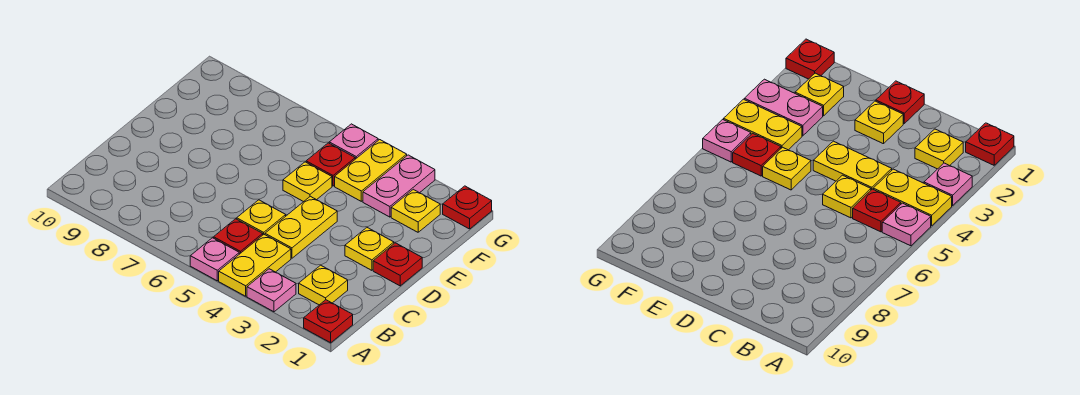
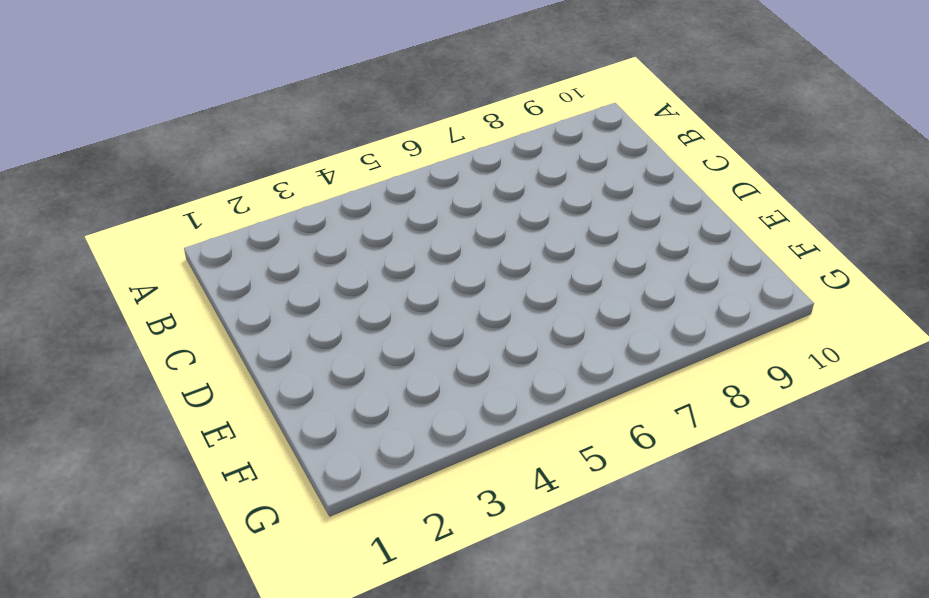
none -> red plate A1 level 1
none -> pink plate A3 level 1
none -> yellow plate A4:B4 level 1

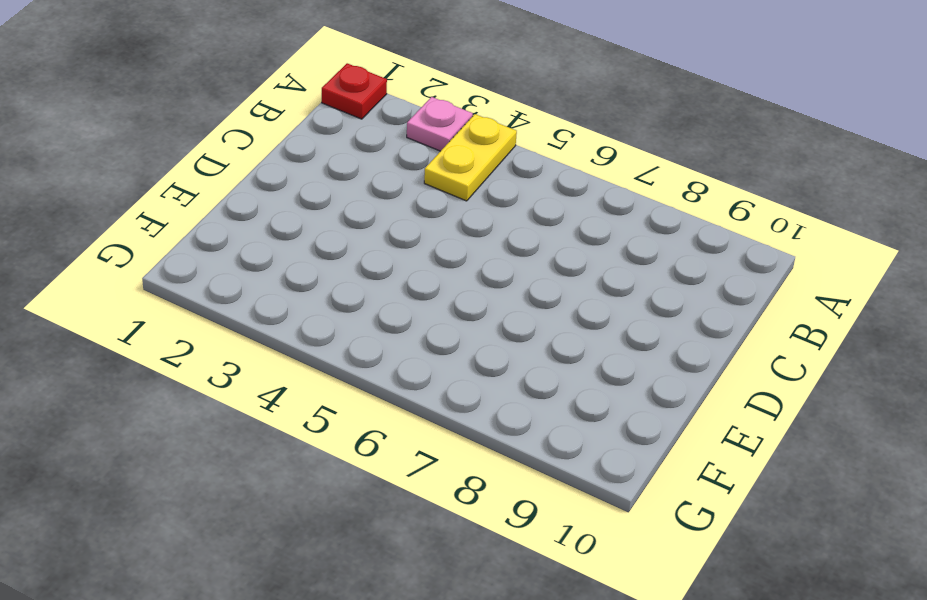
none -> pink plate A5 level 1
none -> yellow plate B2 level 1
none -> red plate B5 level 1

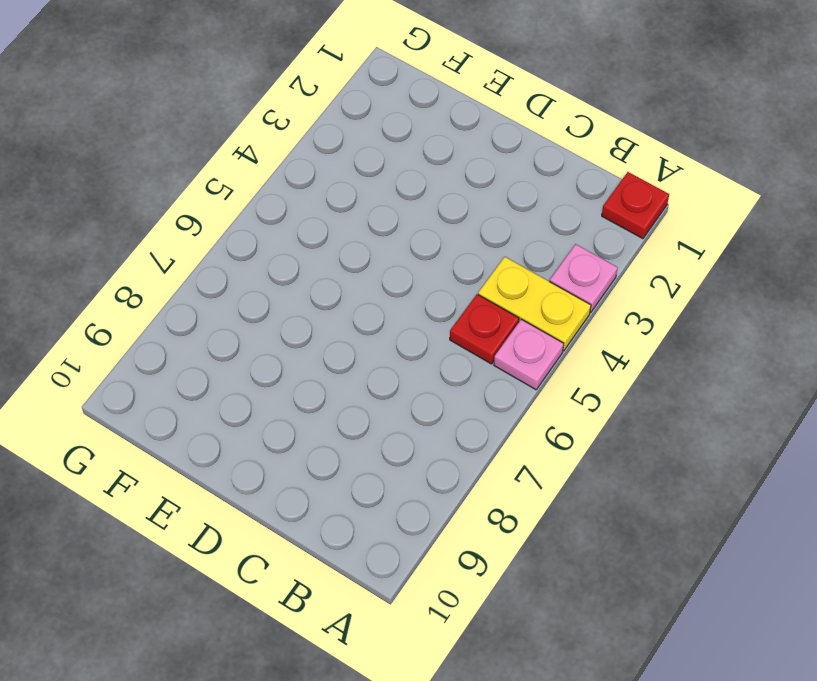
none -> yellow plate B2 level 1
none -> yellow plate C4:D4 level 1
none -> yellow plate C5 level 1

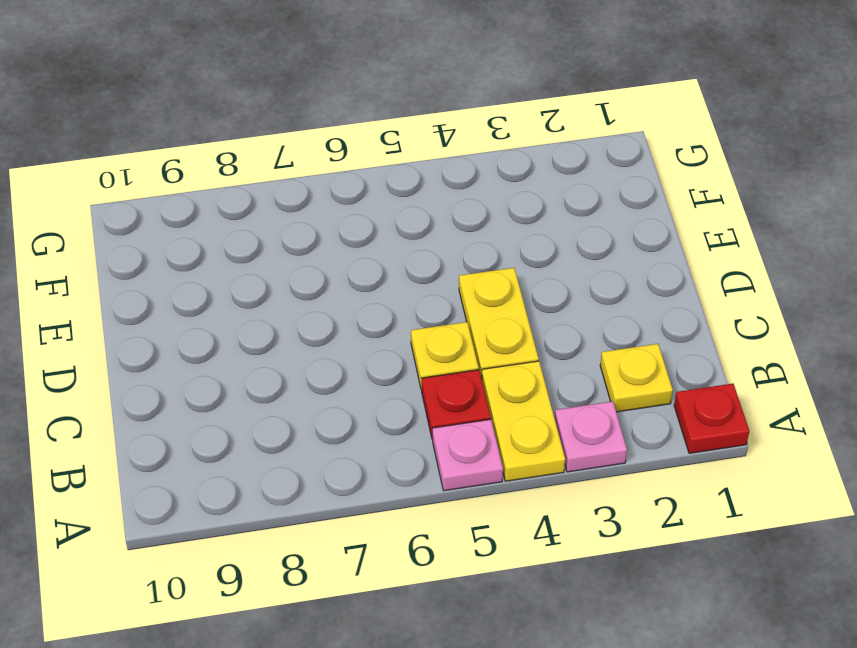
none -> red plate D1 level 1
none -> yellow plate D2 level 1
none -> yellow plate E5 level 1

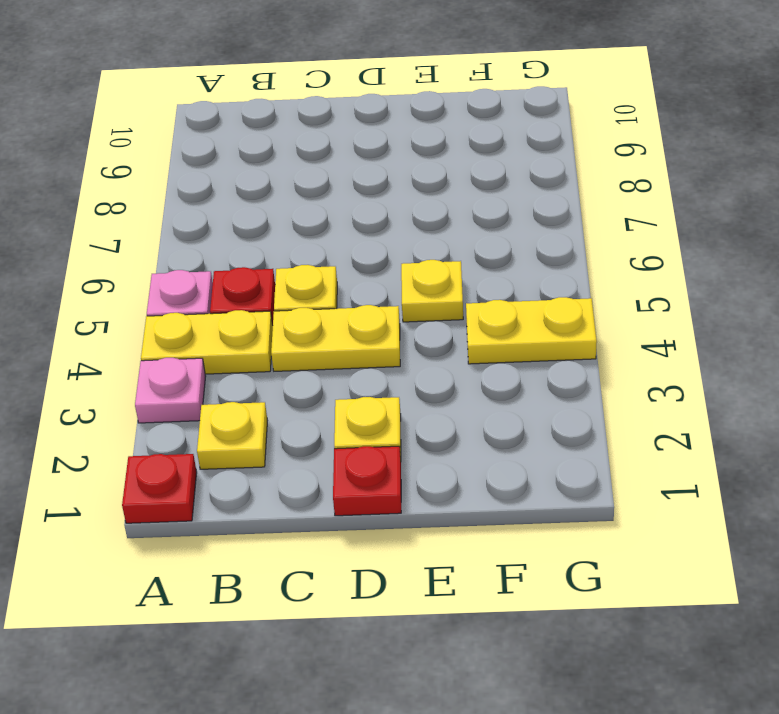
none -> yellow plate F2 level 1
none -> pink plate F3:G3 level 1
none -> red plate F5 level 1

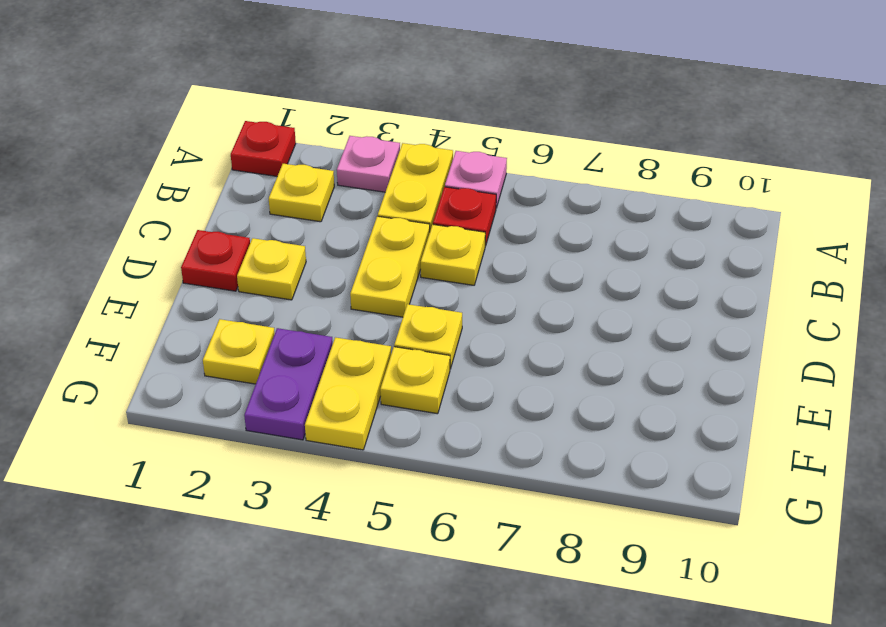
purple plate F3:G3 level 1 -> pink plate F3:G3 level 1
yellow plate F5 level 1 -> red plate F5 level 1
none -> red plate G1 level 1
none -> pink plate G5 level 1

